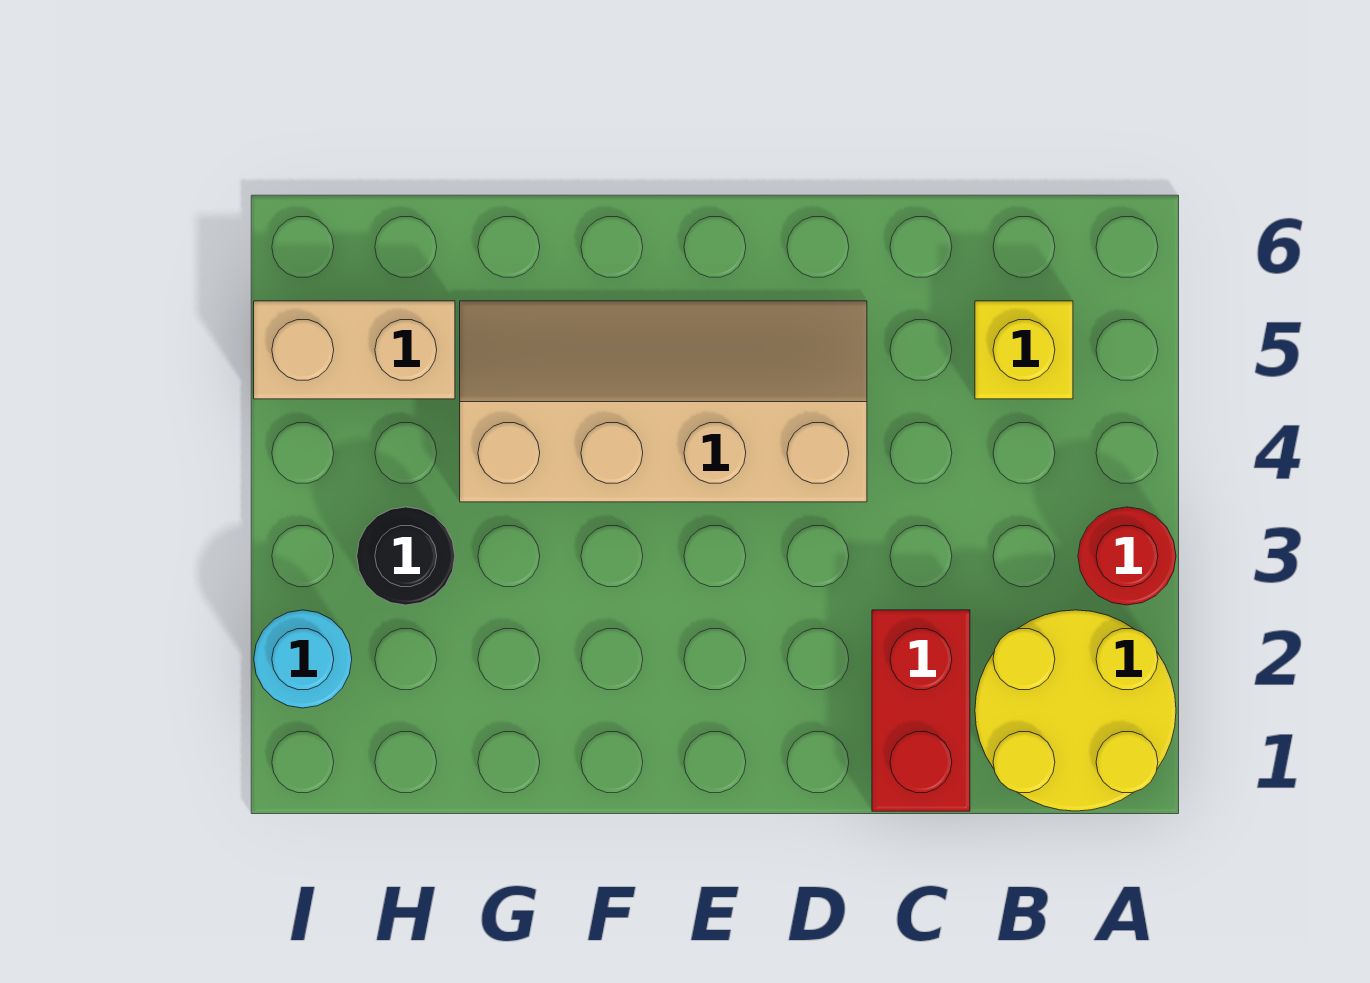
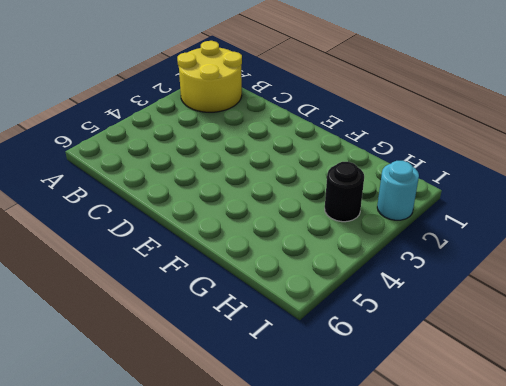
none -> red round brick A3 level 1
none -> yellow brick B5 level 1

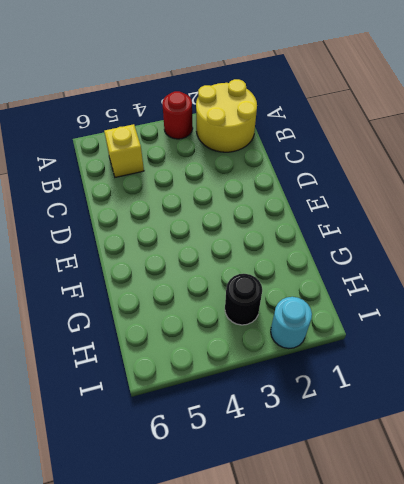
none -> red brick C1:C2 level 1
none -> tan slope D4:G5 level 1 top 4

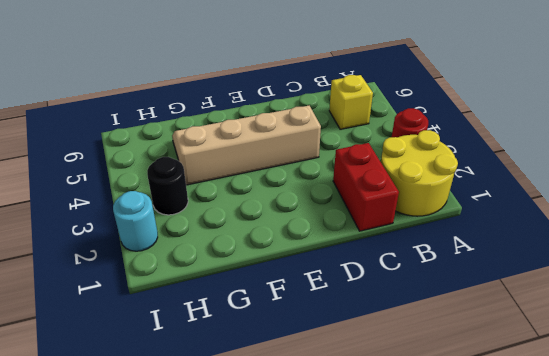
none -> tan brick H5:I5 level 1

